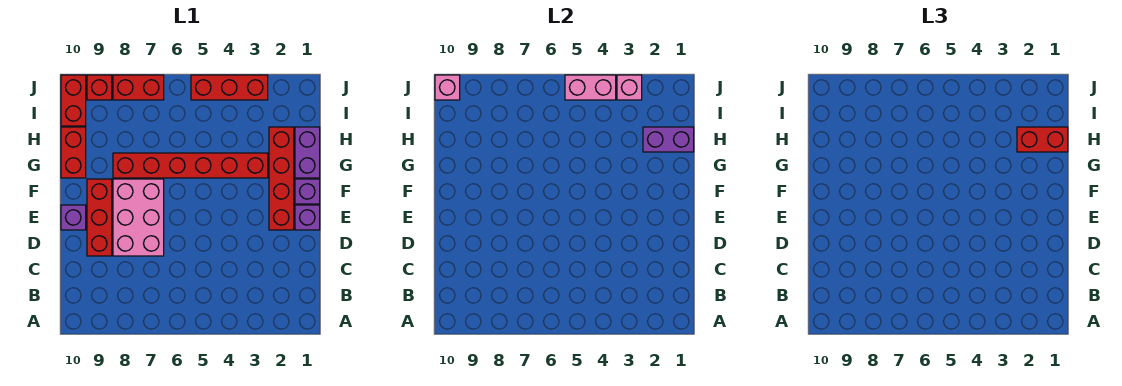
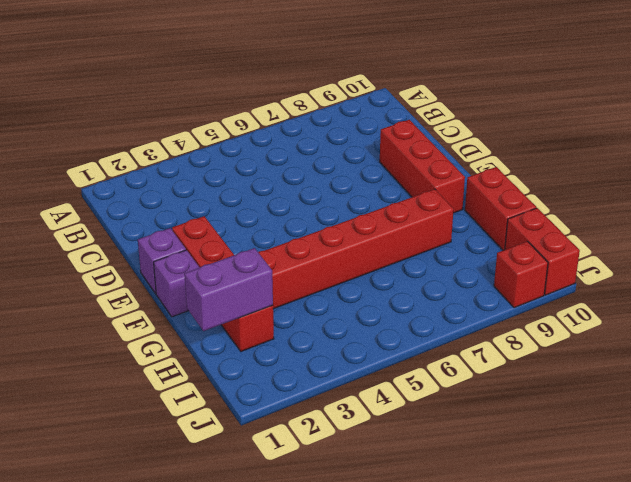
none -> pink brick D7:F8 level 1
none -> purple brick E10 level 1
none -> purple brick G1:H1 level 1

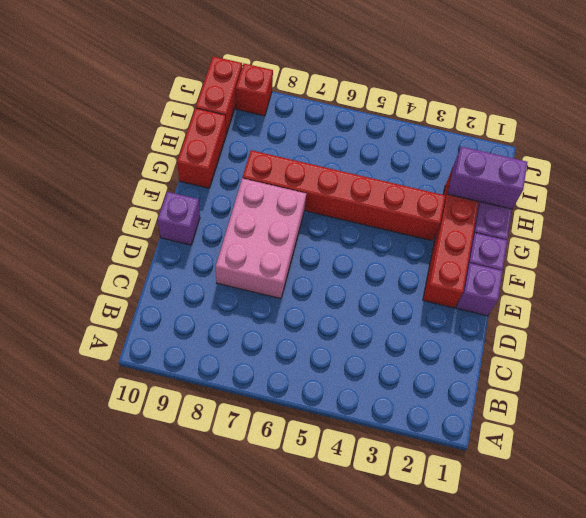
none -> red brick D9:F9 level 1
none -> red brick J3:J5 level 1
none -> red brick J7:J8 level 1

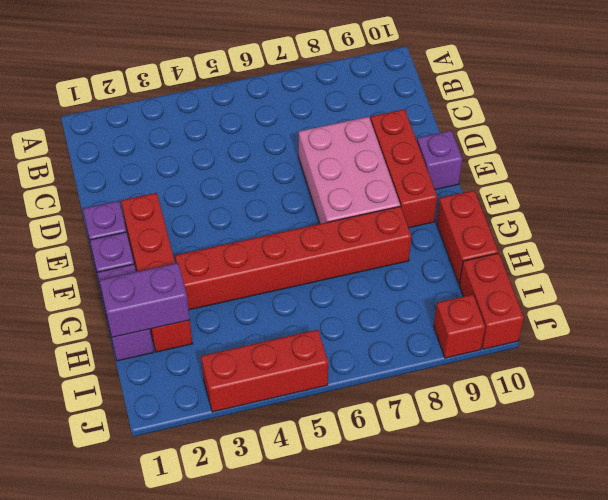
none -> red brick J7:J8 level 1
none -> pink brick J3 level 2
none -> pink brick J4:J5 level 2

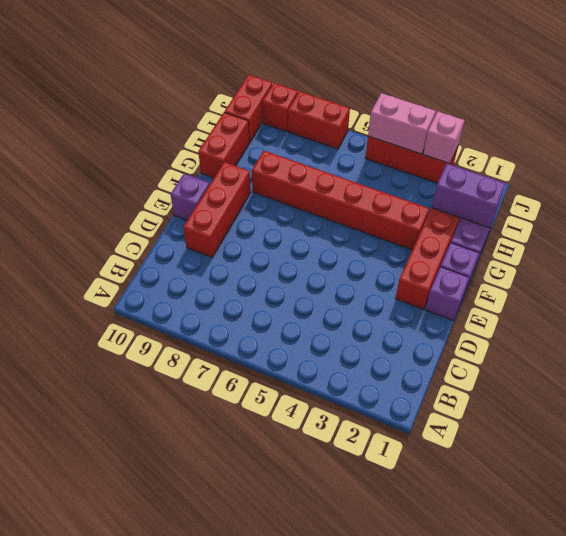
none -> pink brick D7:F8 level 1
none -> pink brick J10 level 2
none -> red brick H1:H2 level 3

